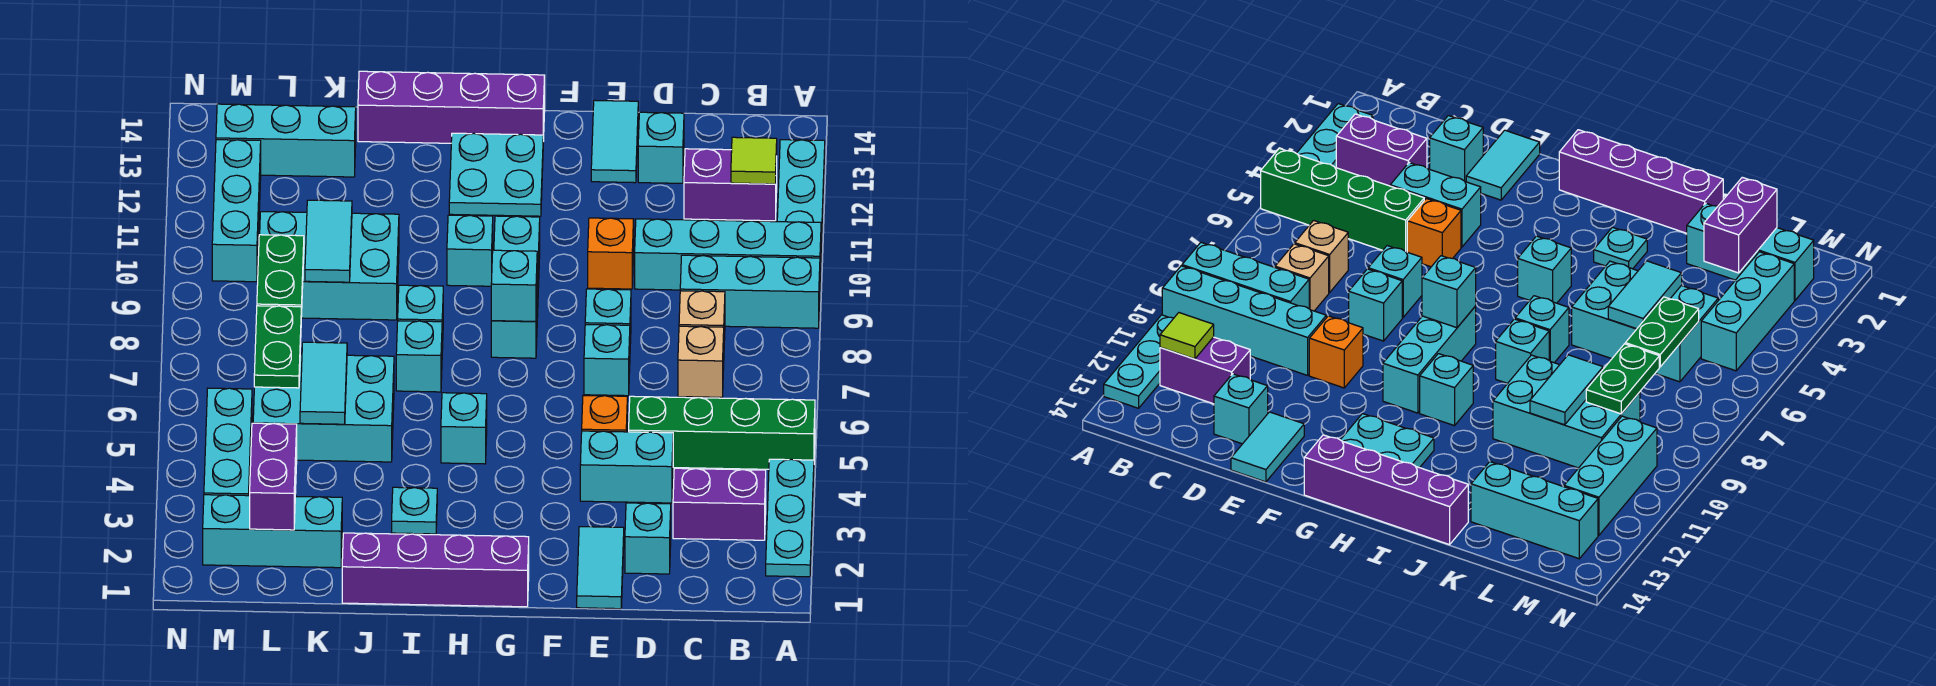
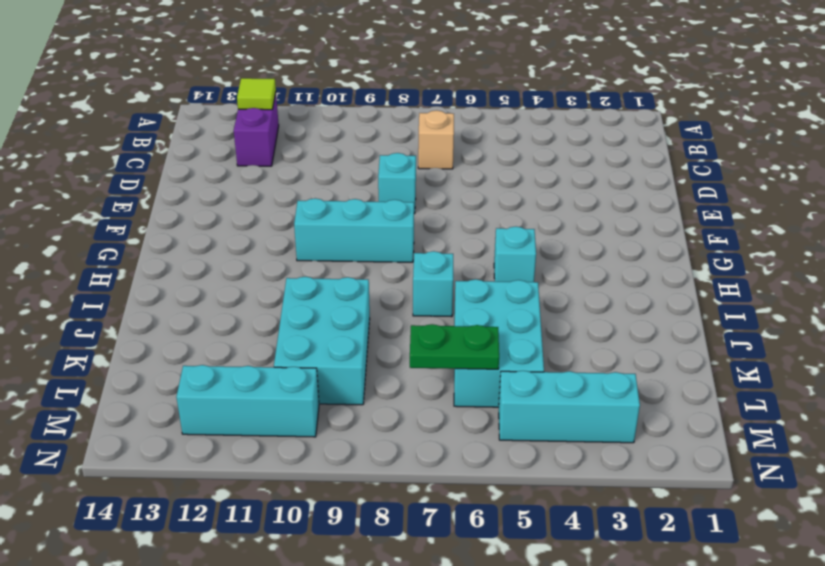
none -> cyan plate A2:A4 level 1
none -> green brick A5:D5 level 1
none -> cyan brick A9:C9 level 1
none -> cyan brick A10:D10 level 1

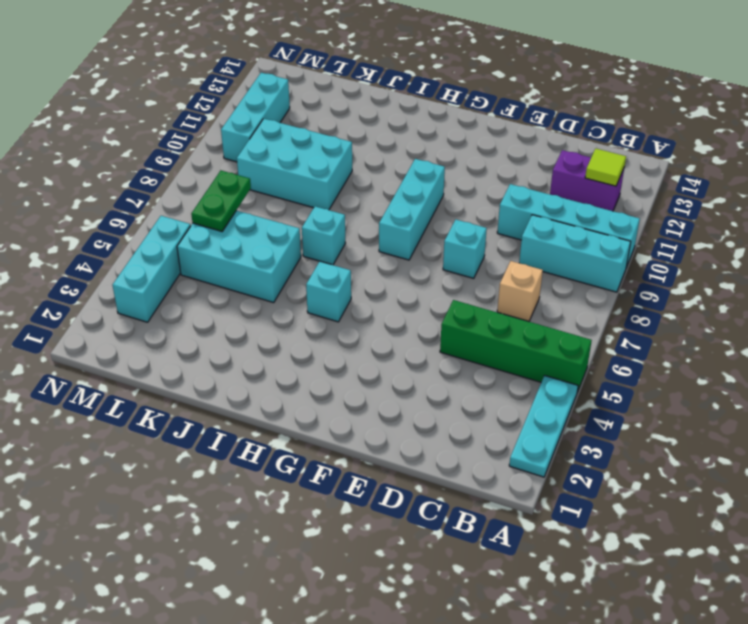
none -> cyan plate A11:A13 level 1
none -> purple brick B3:C3 level 1
none -> tan brick C8 level 1
none -> cyan brick D2 level 1

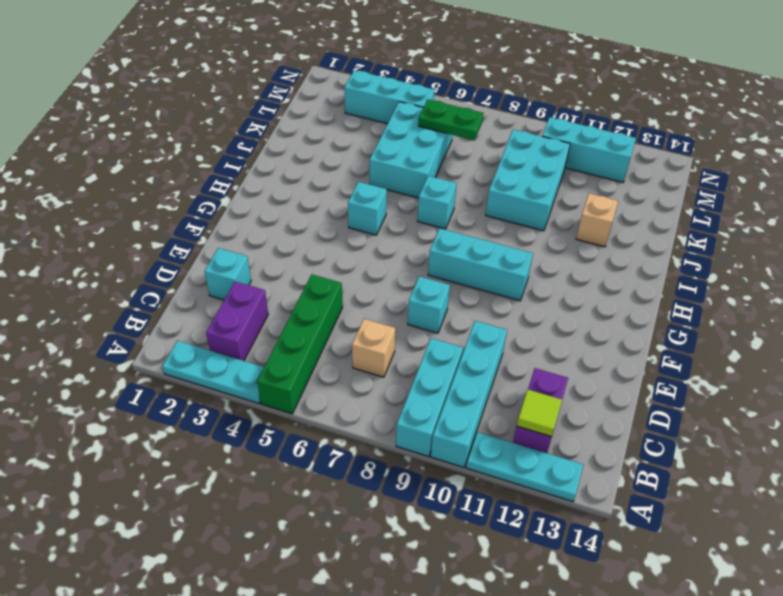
tan brick J12 level 1 -> tan brick C8 level 1
none -> cyan brick D4:E4 level 1
none -> cyan brick D13 level 1
none -> cyan tile E1:E2 level 1
none -> orange brick E5 level 1

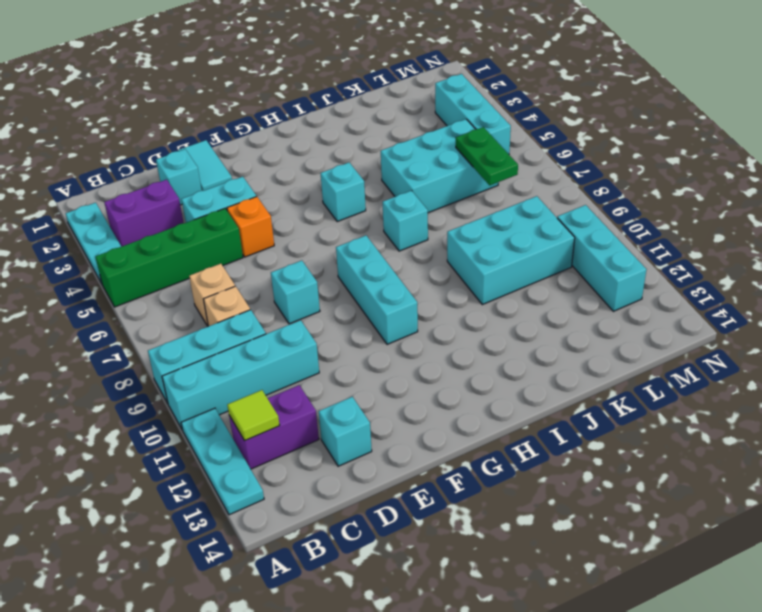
none -> cyan brick E7 level 1
none -> orange brick E10 level 1
none -> cyan tile E13:E14 level 1
none -> purple brick G1:J1 level 1

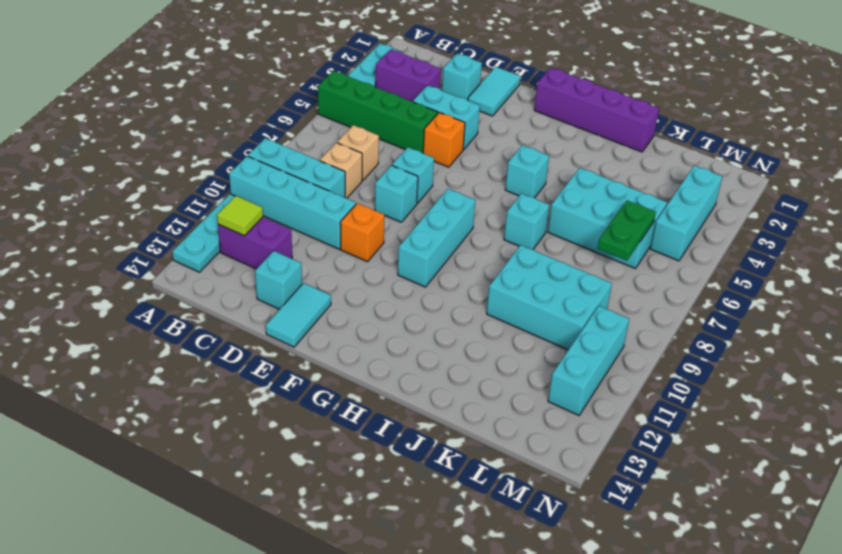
none -> cyan plate G12:H13 level 1
none -> purple brick G14:J14 level 1
none -> cyan brick H10 level 1
none -> cyan plate I3 level 1

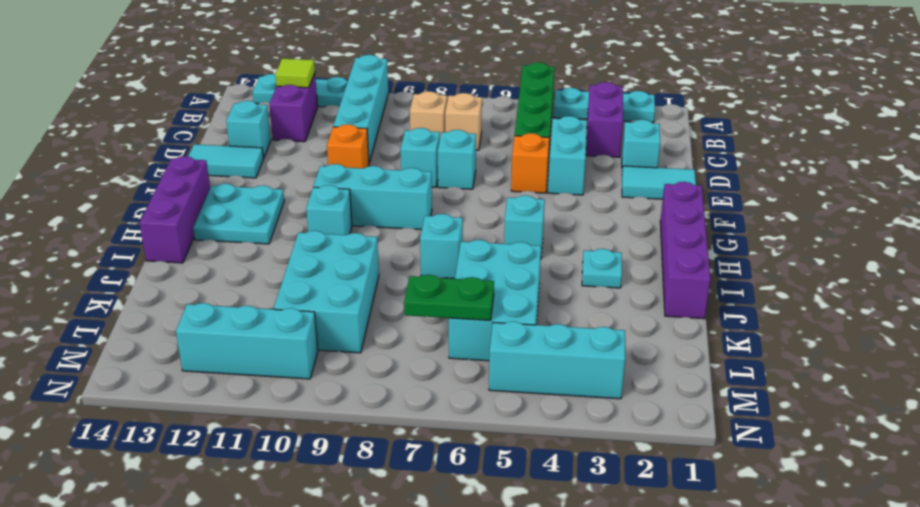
purple brick G14:I14 level 1 -> purple brick G14:J14 level 1
none -> cyan brick A9:C9 level 1
none -> cyan brick I8 level 1
none -> cyan brick K2:M2 level 1
none -> cyan brick K13:M13 level 1

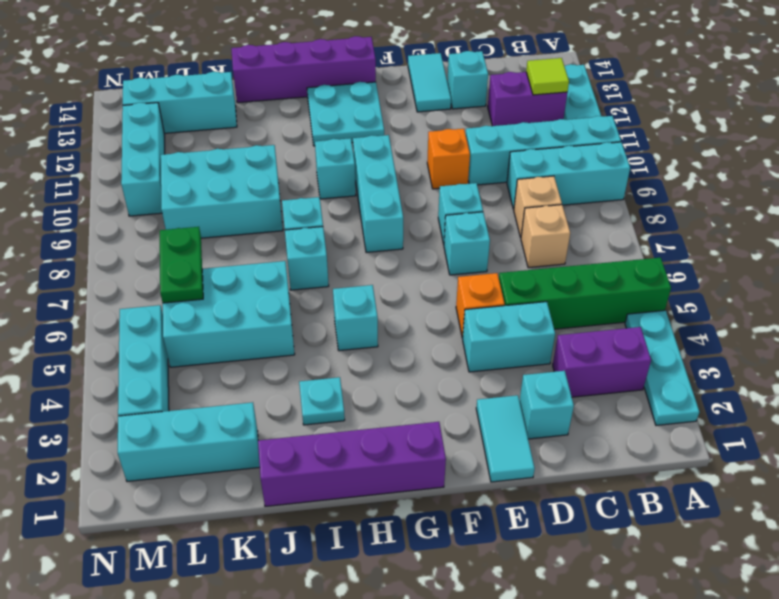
none -> cyan brick G8 level 2
none -> cyan tile K5:K6 level 2
none -> cyan tile K9:K10 level 2
none -> purple brick L2:L3 level 2

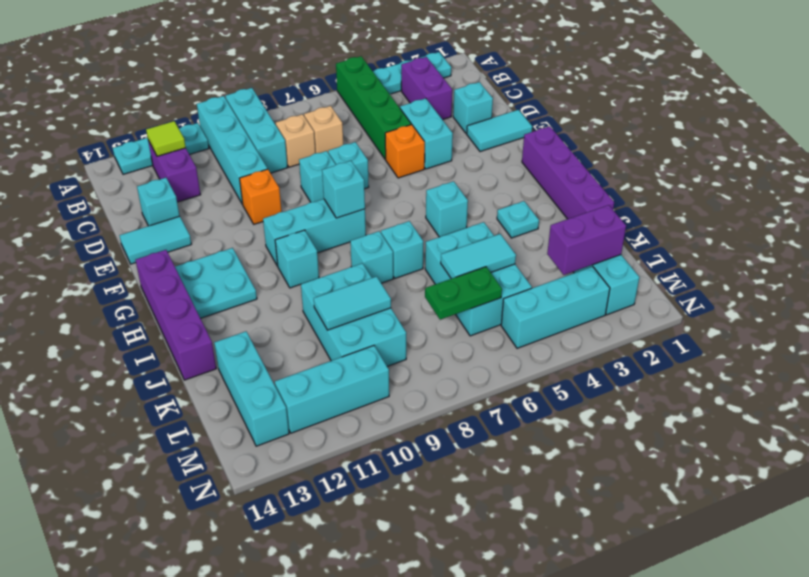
none -> green plate L8:L9 level 2

